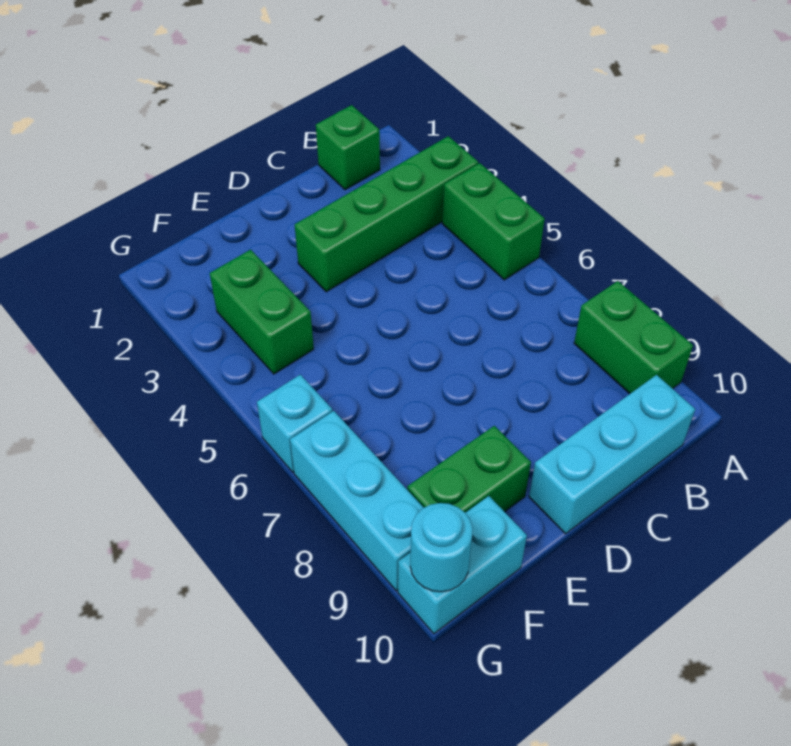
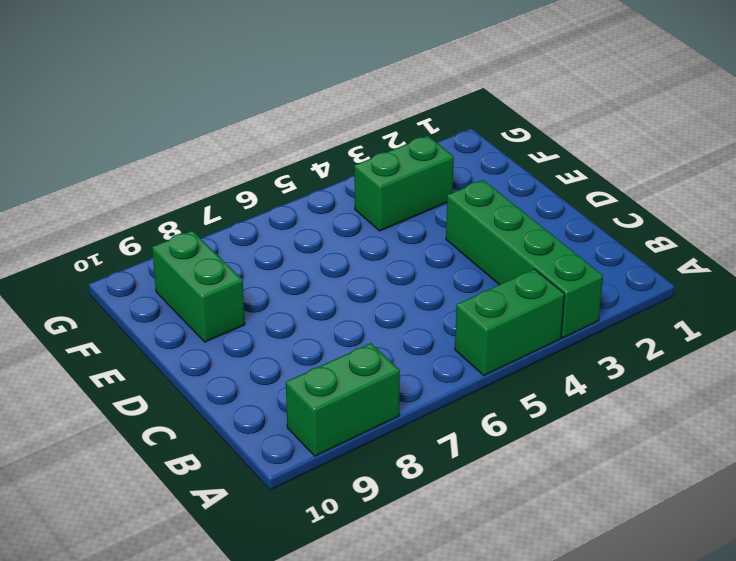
none -> green brick B1 level 1
none -> cyan brick B10:D10 level 1

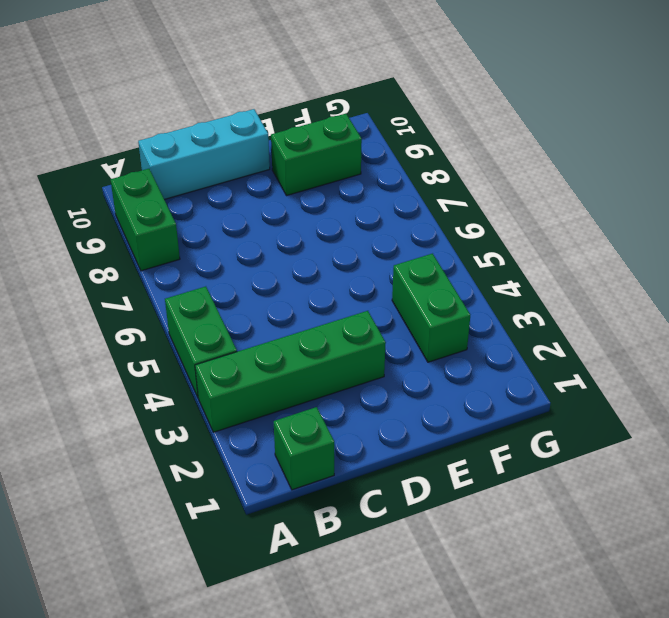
none -> cyan brick F10:G10 level 1
none -> cyan brick G6 level 1

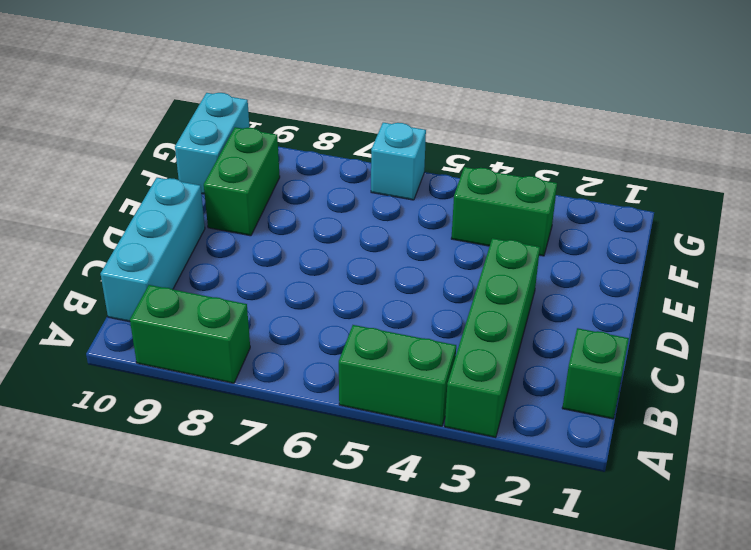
none -> cyan brick G7:G9 level 1
none -> cyan round brick G10 level 2

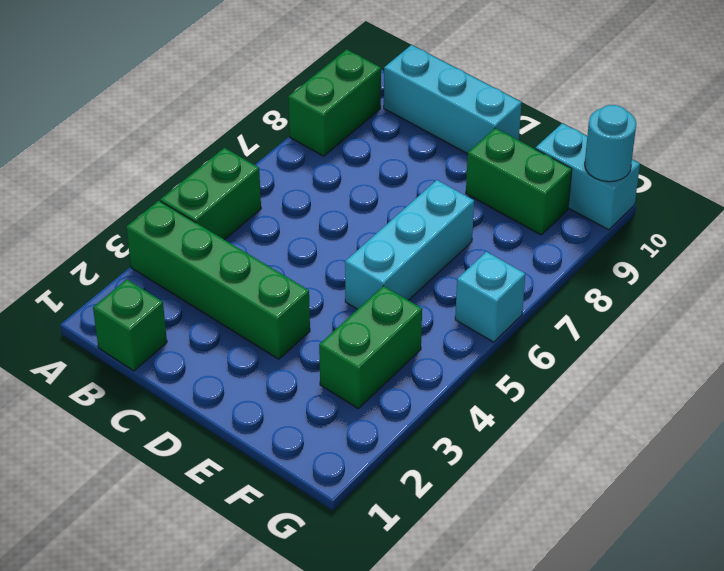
cyan brick E5:E7 level 1 -> cyan brick G7:G9 level 1

